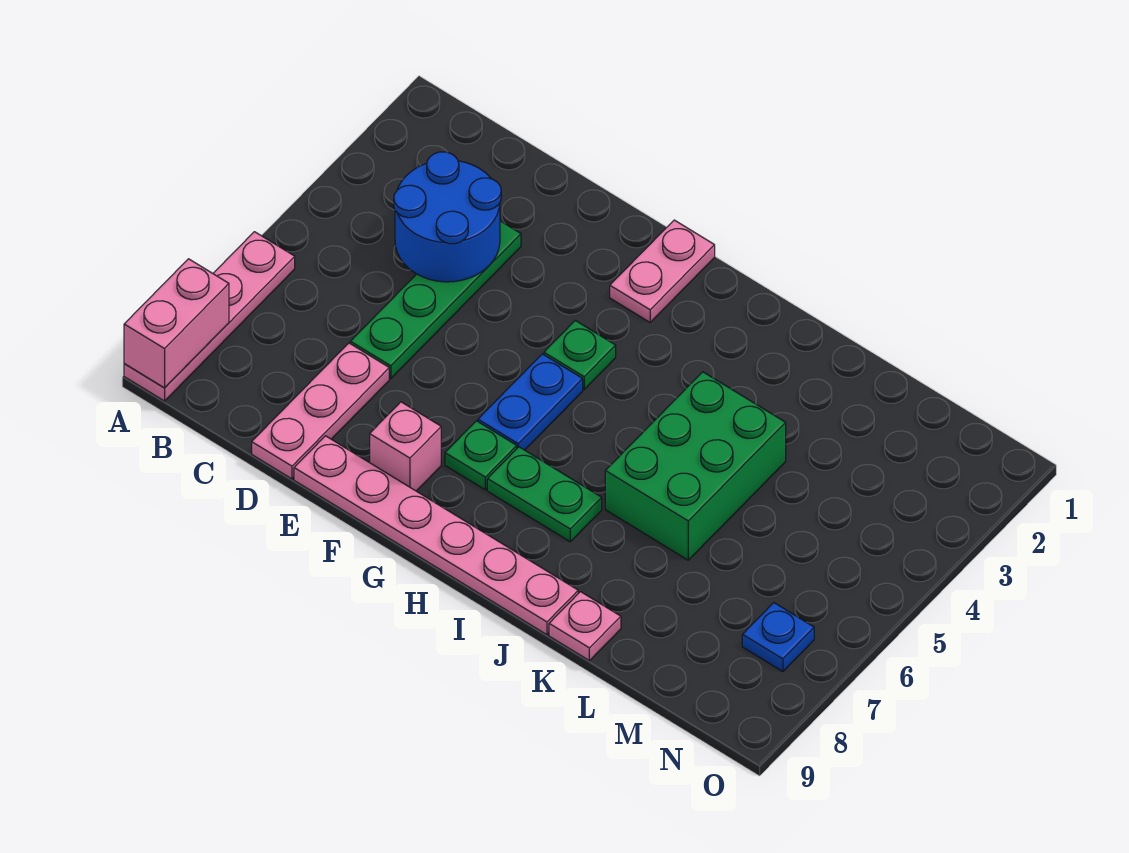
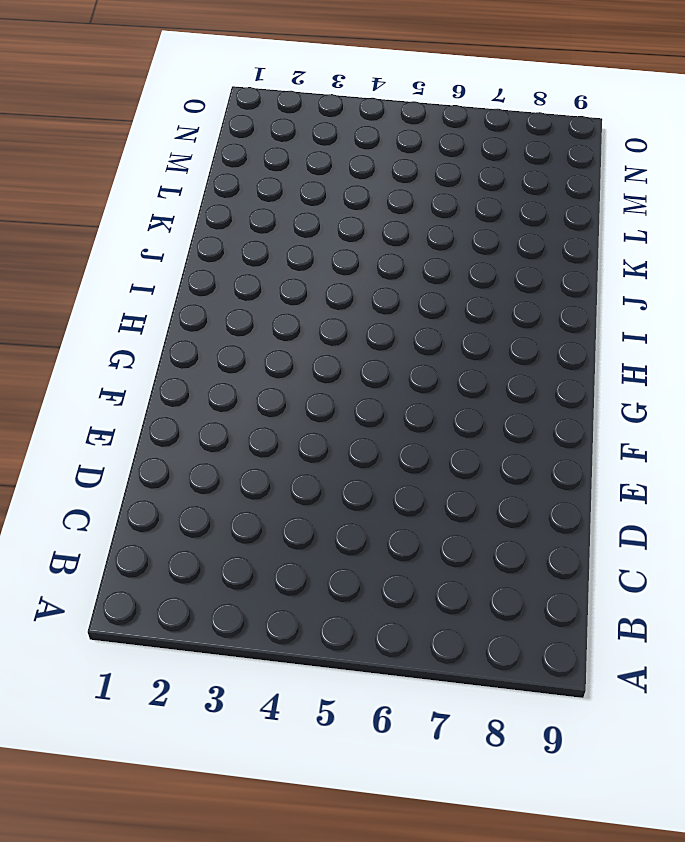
none -> pink plate A6:A9 level 1
none -> green plate D3:D6 level 1
none -> pink plate D7:D9 level 1

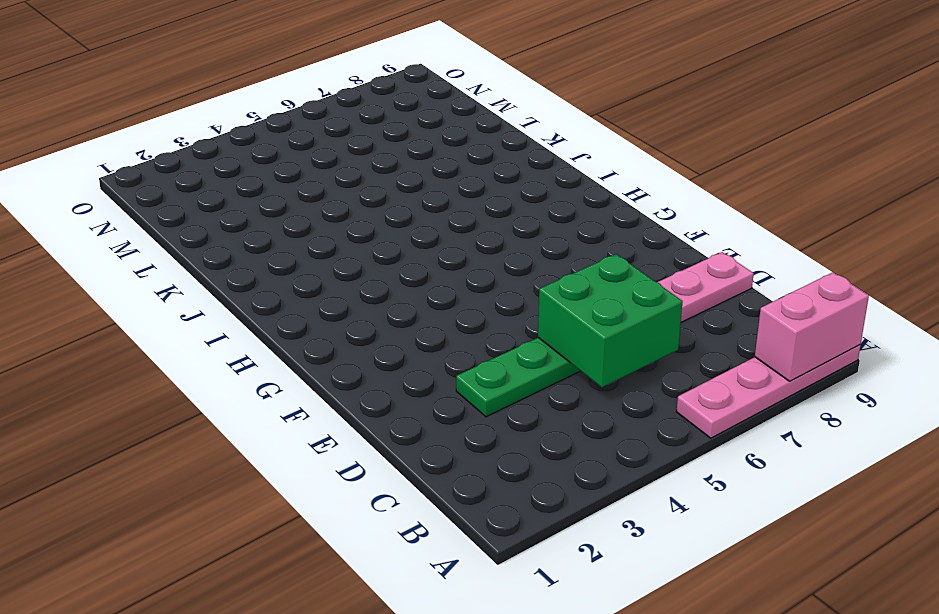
green brick C5:D6 level 2 -> none
none -> pink plate E9:J9 level 1
none -> pink brick F8 level 1
none -> pink plate G1:G2 level 1

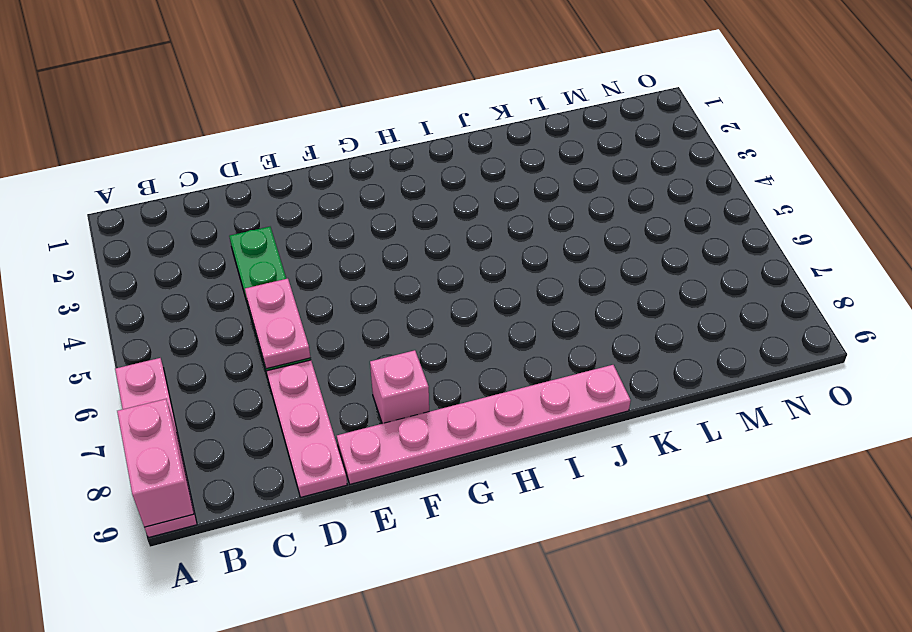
pink plate D5:D6 level 2 -> pink plate G1:G2 level 1
none -> green plate G4 level 1
none -> blue plate G5:G6 level 1
none -> green plate G7 level 1

